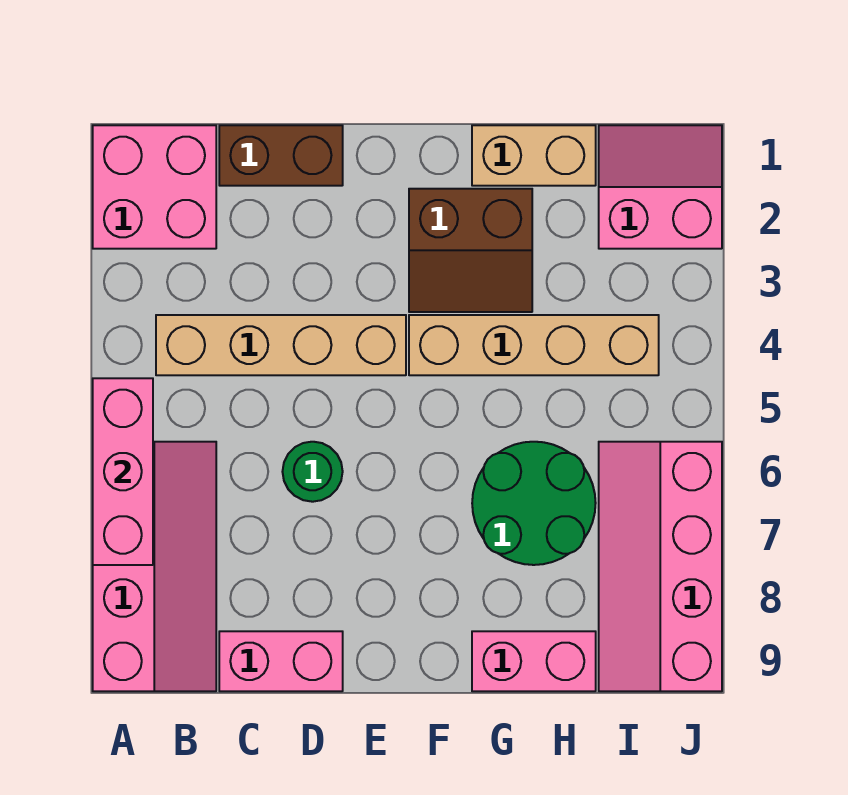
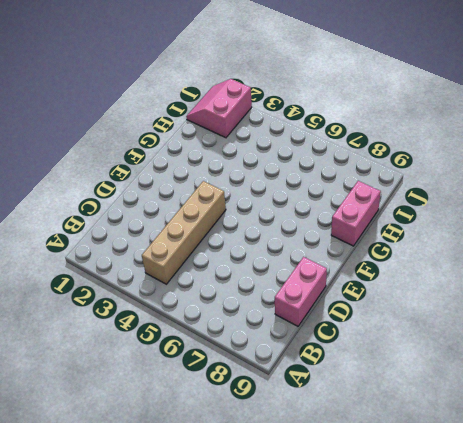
none -> pink brick A1:B2 level 1
none -> pink slope A6:B9 level 1 top A
none -> brown brick C1:D1 level 1

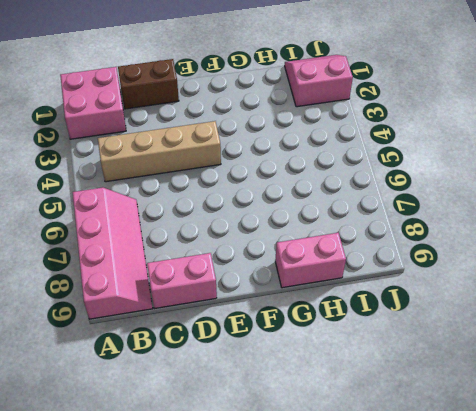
none -> green round brick D6 level 1
none -> brown slope F2:G3 level 1 top 2
none -> tan brick F4:I4 level 1

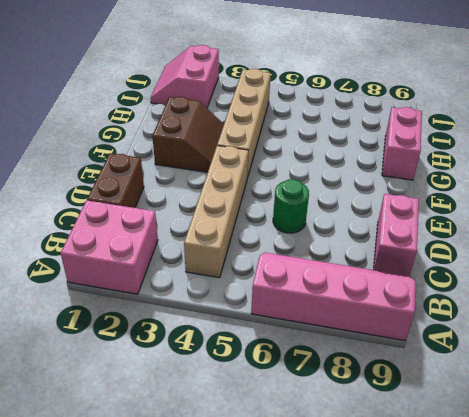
none -> tan brick G1:H1 level 1
none -> green round brick G6:H7 level 1
none -> pink slope I6:J9 level 1 top J

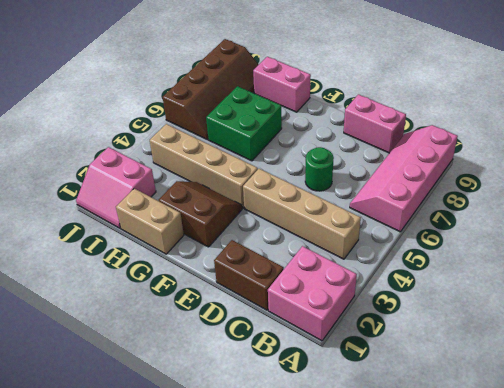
green brick G6:H7 level 1 -> green round brick G6:H7 level 1
brown slope I6:J9 level 1 top J -> pink slope I6:J9 level 1 top J
none -> pink brick A5:A7 level 2

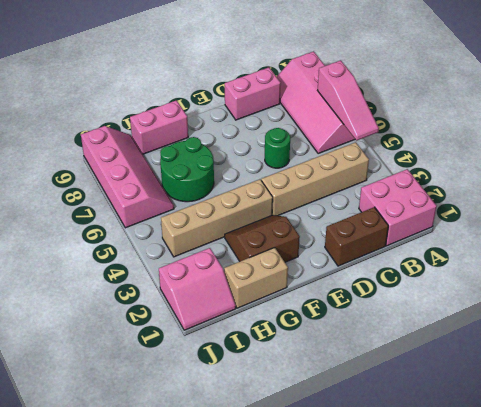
pink slope A5:A7 level 2 top 7 -> pink brick A5:A7 level 2

